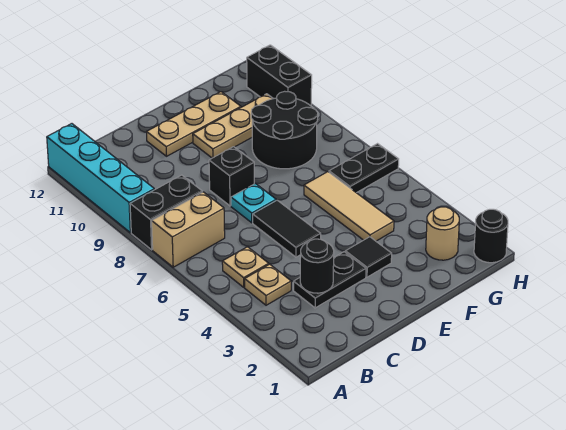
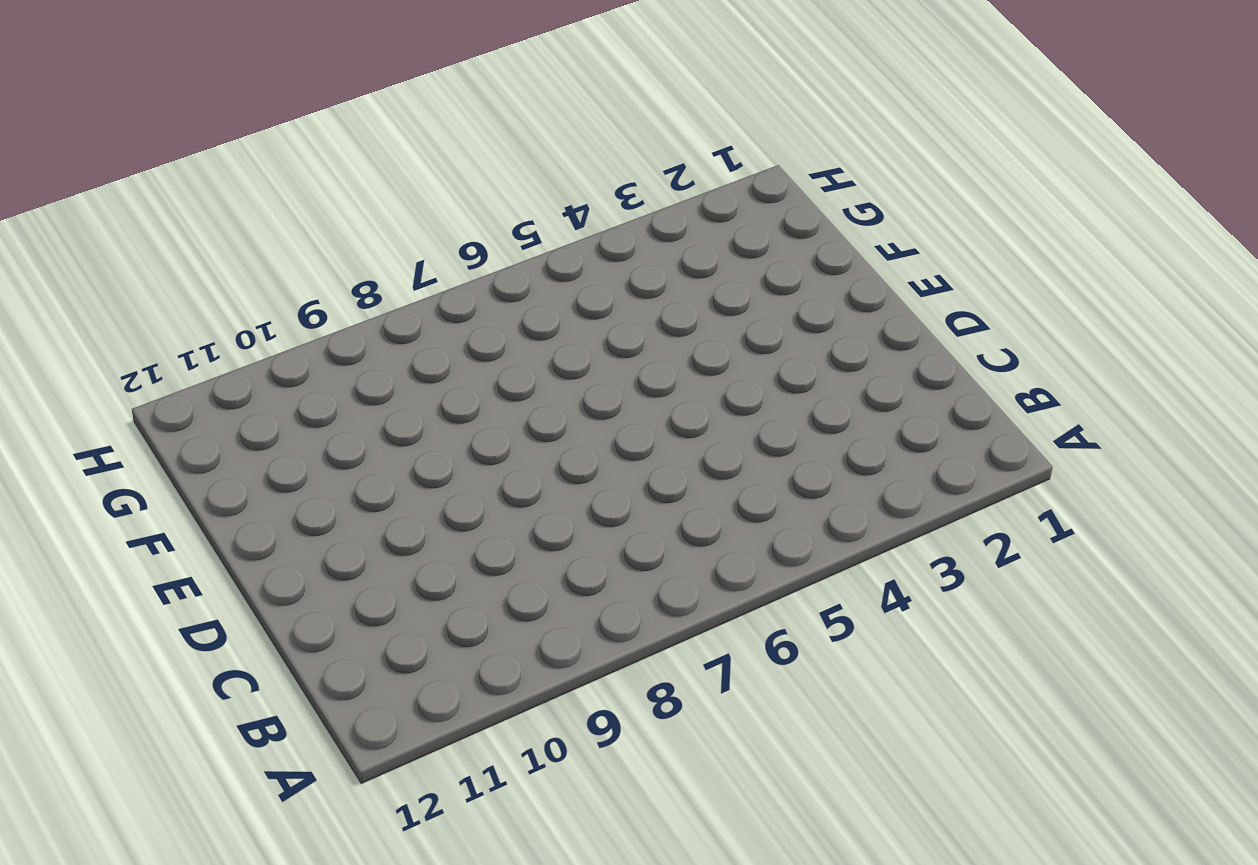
none -> tan brick A7:B7 level 1
none -> black brick A8:B8 level 1
none -> cyan brick A9:A12 level 1

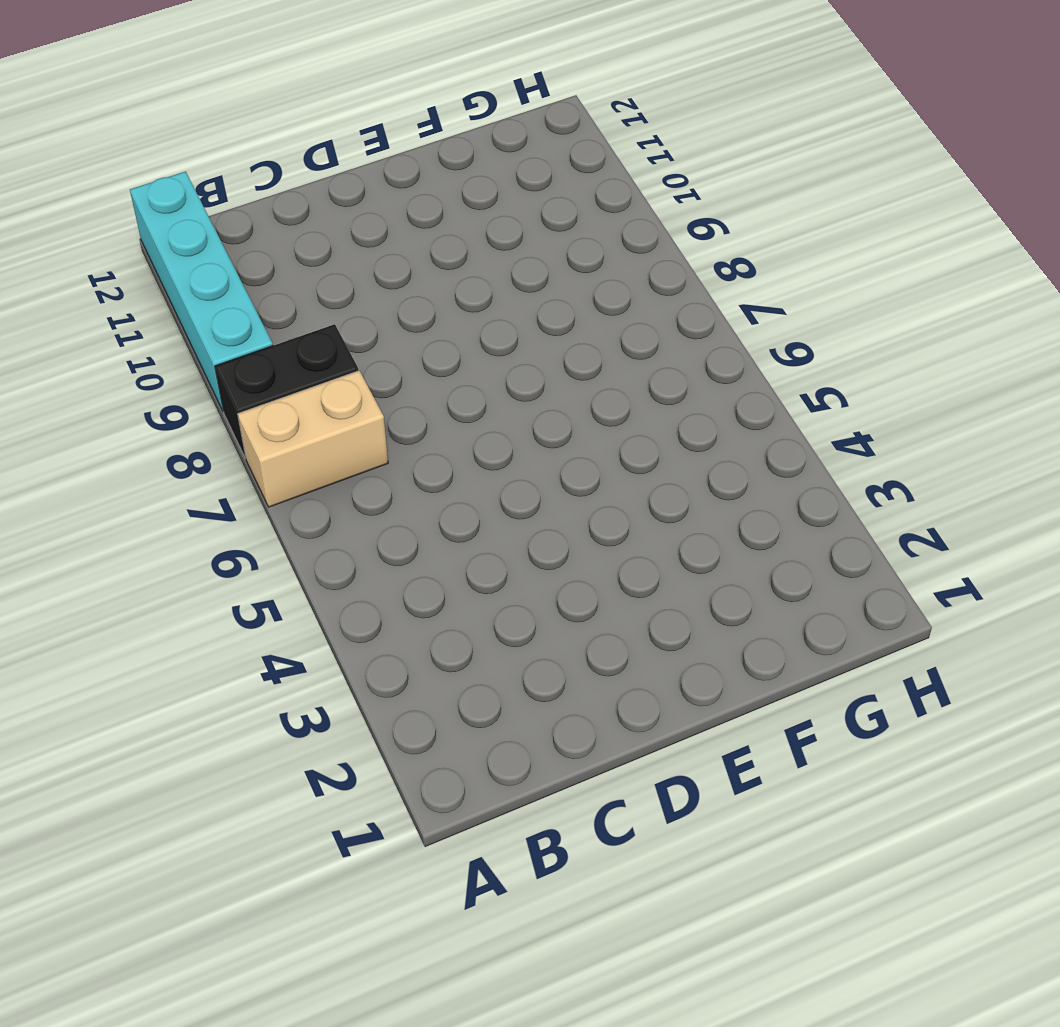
none -> tan plate B4 level 1
none -> tan plate B5 level 1
none -> black plate C3:D3 level 1

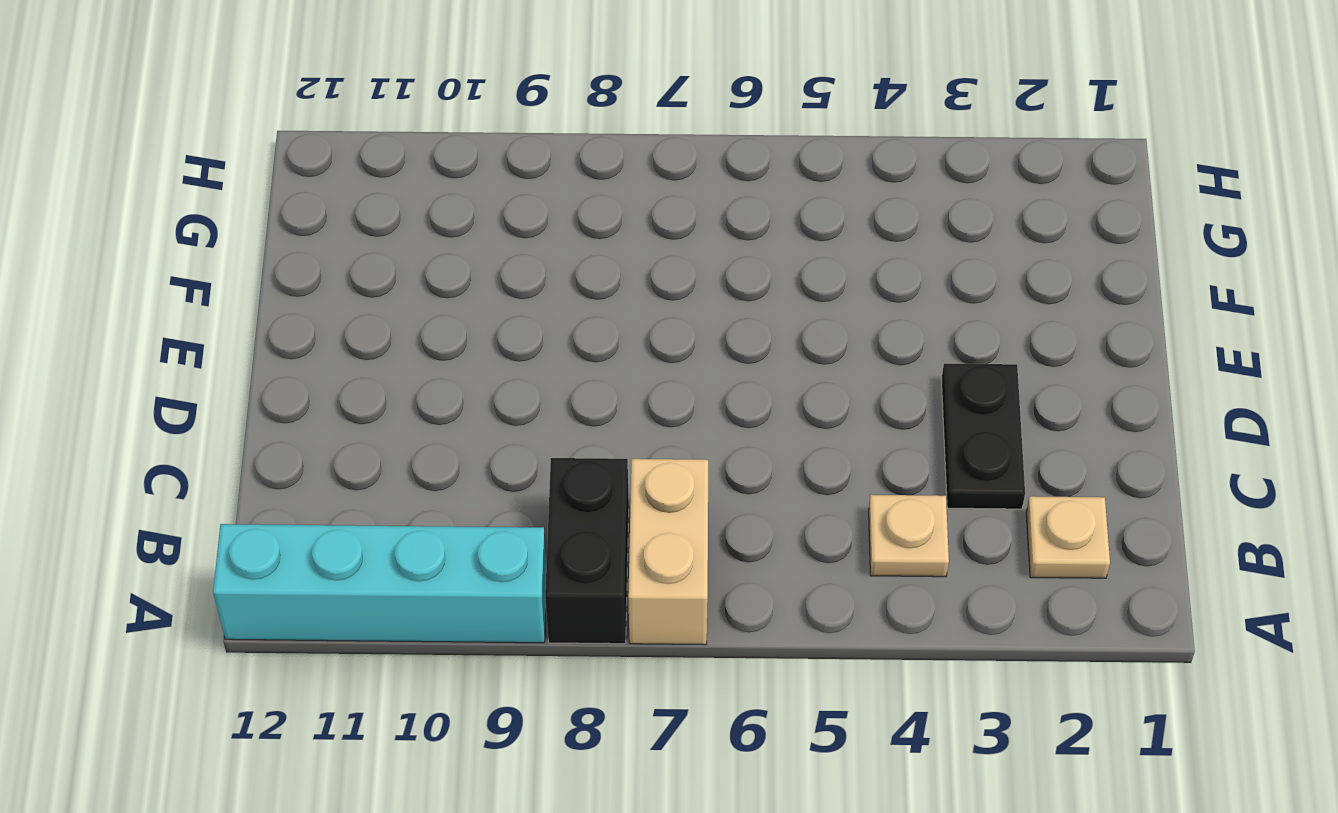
tan plate B2 level 1 -> tan plate B5 level 1
none -> black tile D5:D6 level 1
none -> cyan plate D7 level 1
none -> black brick D8 level 1

